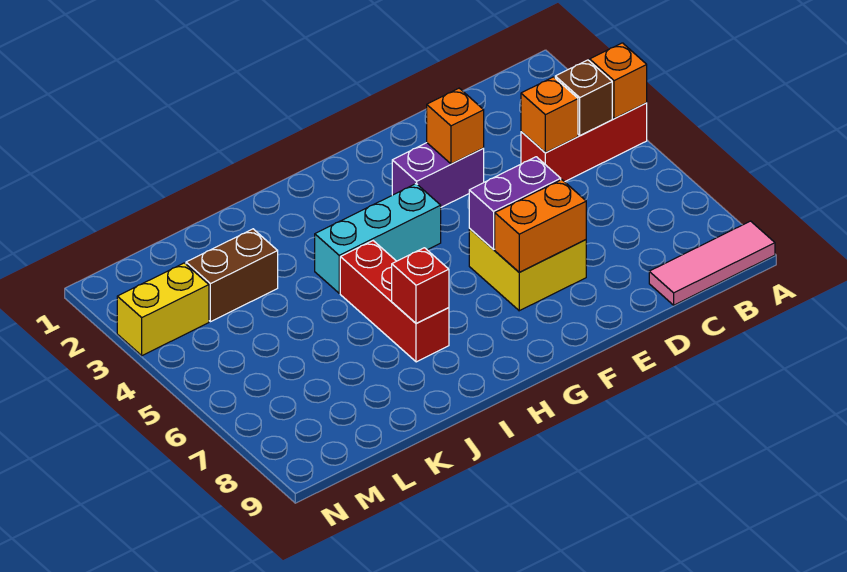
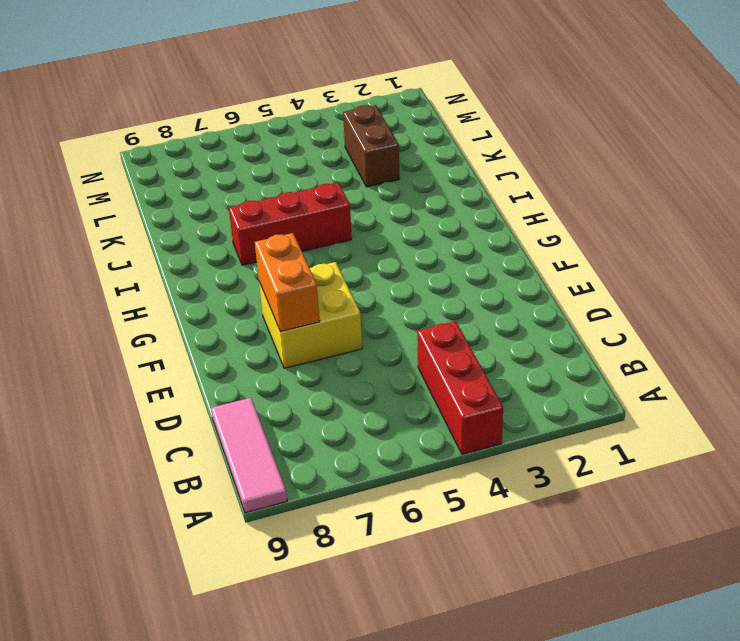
none -> purple brick E3:F3 level 1
none -> cyan brick G4:I4 level 1
none -> yellow brick M3:N3 level 1

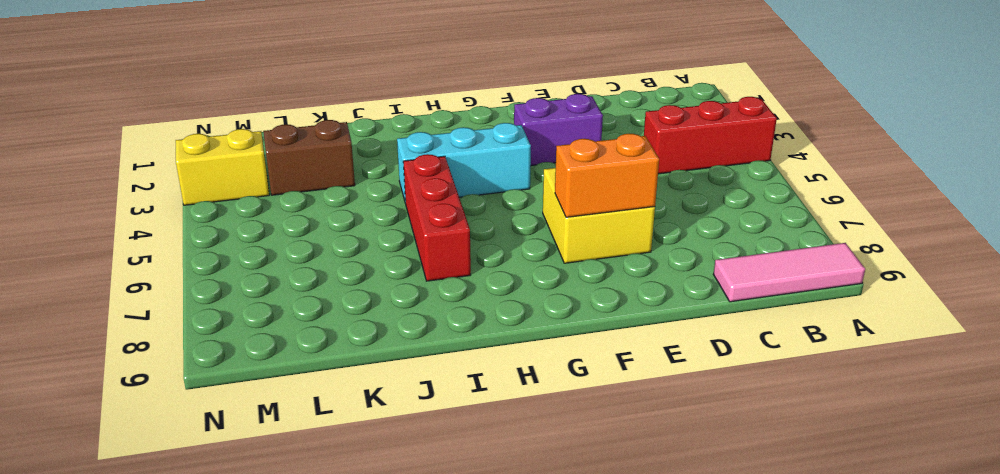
none -> orange brick A4 level 2
none -> brown brick B4 level 2
none -> orange brick C4 level 2

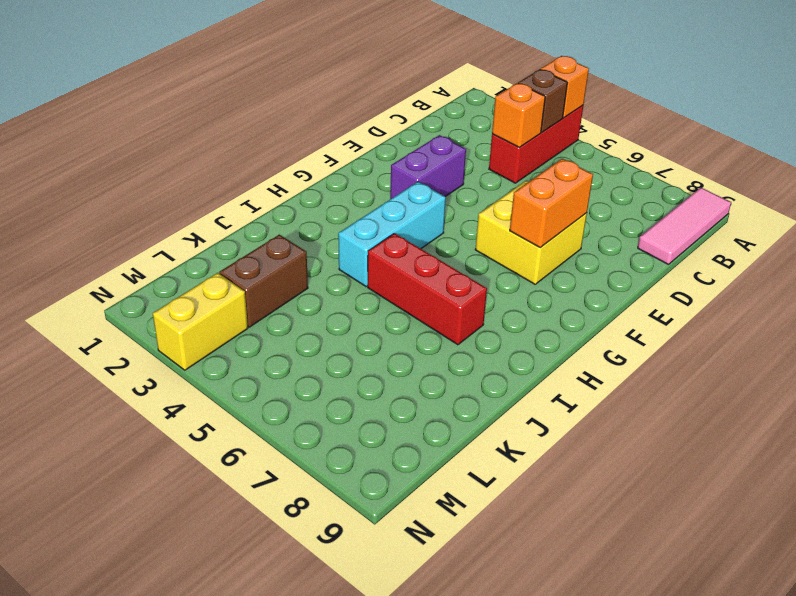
none -> orange brick E3 level 2
none -> purple brick E6:F6 level 2
none -> red brick I7 level 2

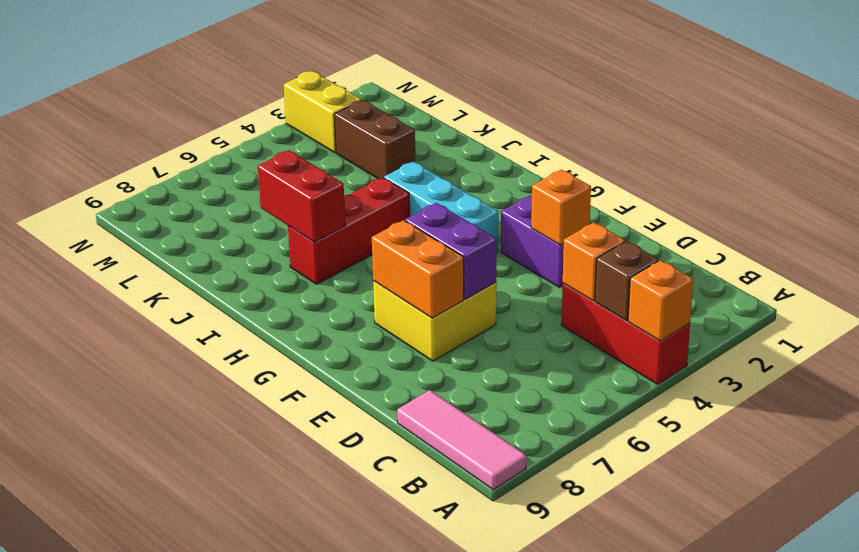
red brick I7:J7 level 2 -> red brick I7 level 2

